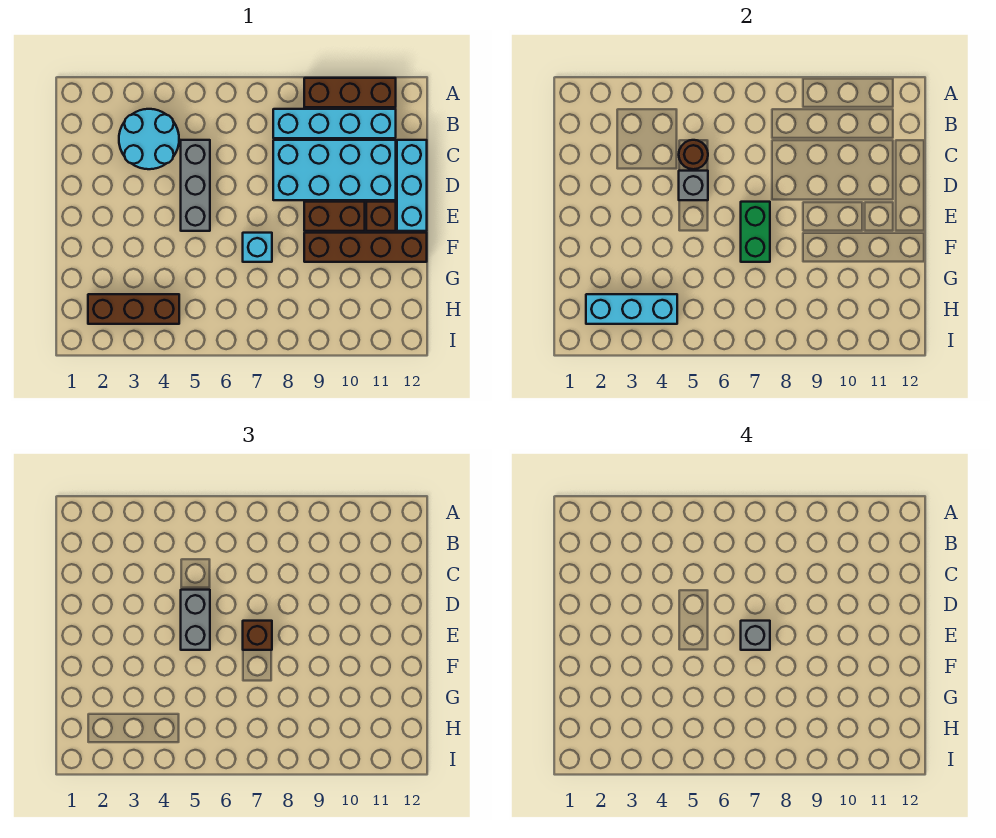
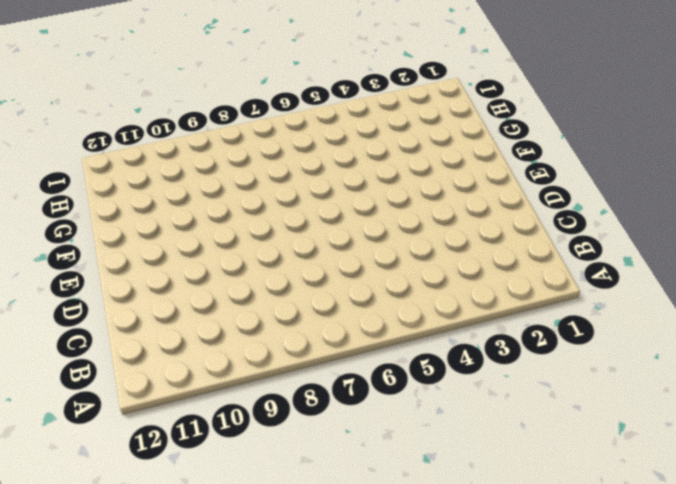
none -> brown brick A9:A11 level 1
none -> cyan round brick B3:C4 level 1
none -> cyan brick B8:B11 level 1

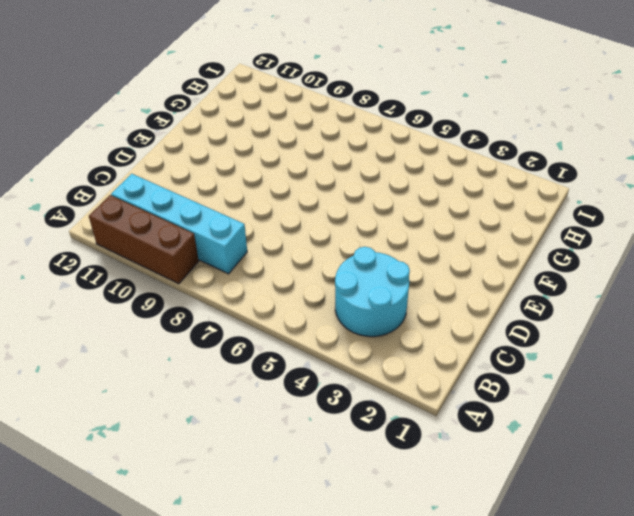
none -> grey brick C5:E5 level 1
none -> cyan brick C8:D11 level 1
none -> cyan brick C12:E12 level 1

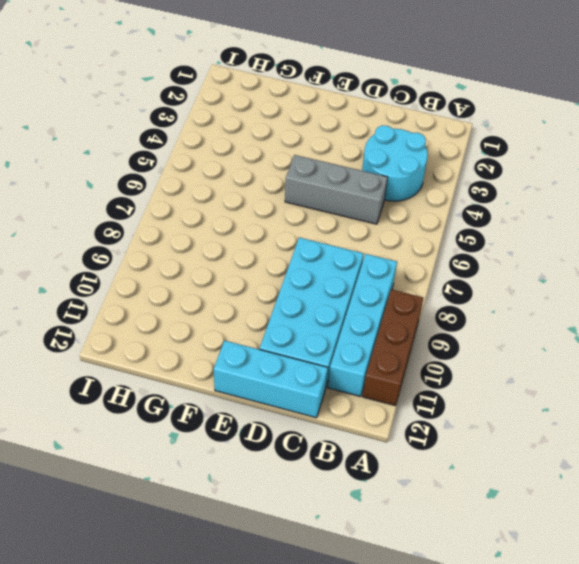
none -> brown brick E9:E10 level 1
none -> brown brick E11 level 1
none -> cyan brick F7 level 1

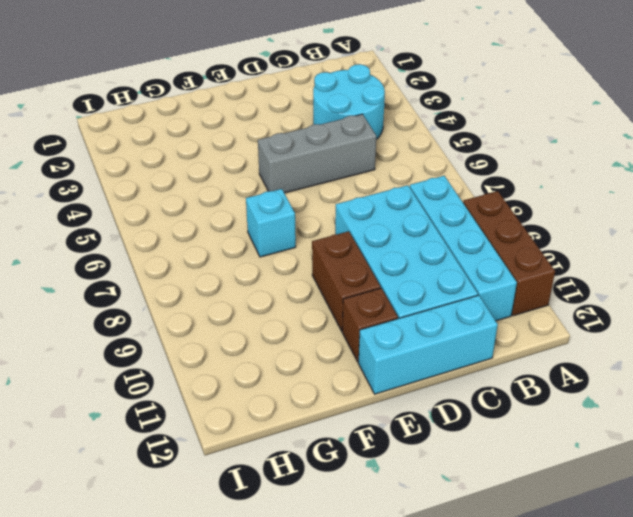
none -> brown brick F9:F12 level 1
none -> brown brick H2:H4 level 1
none -> brown round brick C5 level 2

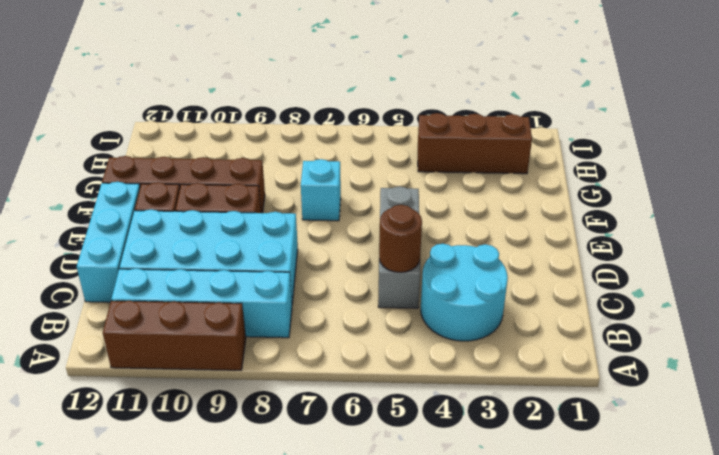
none -> grey brick D5 level 2
none -> green brick E7:F7 level 2
none -> cyan brick H2:H4 level 2

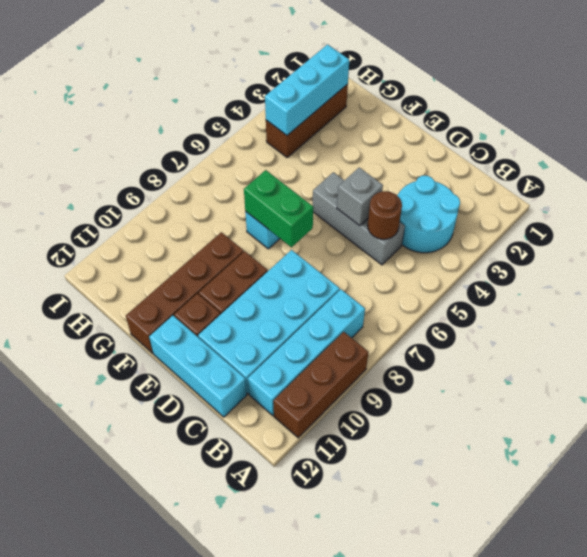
none -> grey brick D5:E5 level 3
none -> brown brick E7 level 3
none -> grey brick E7 level 4

